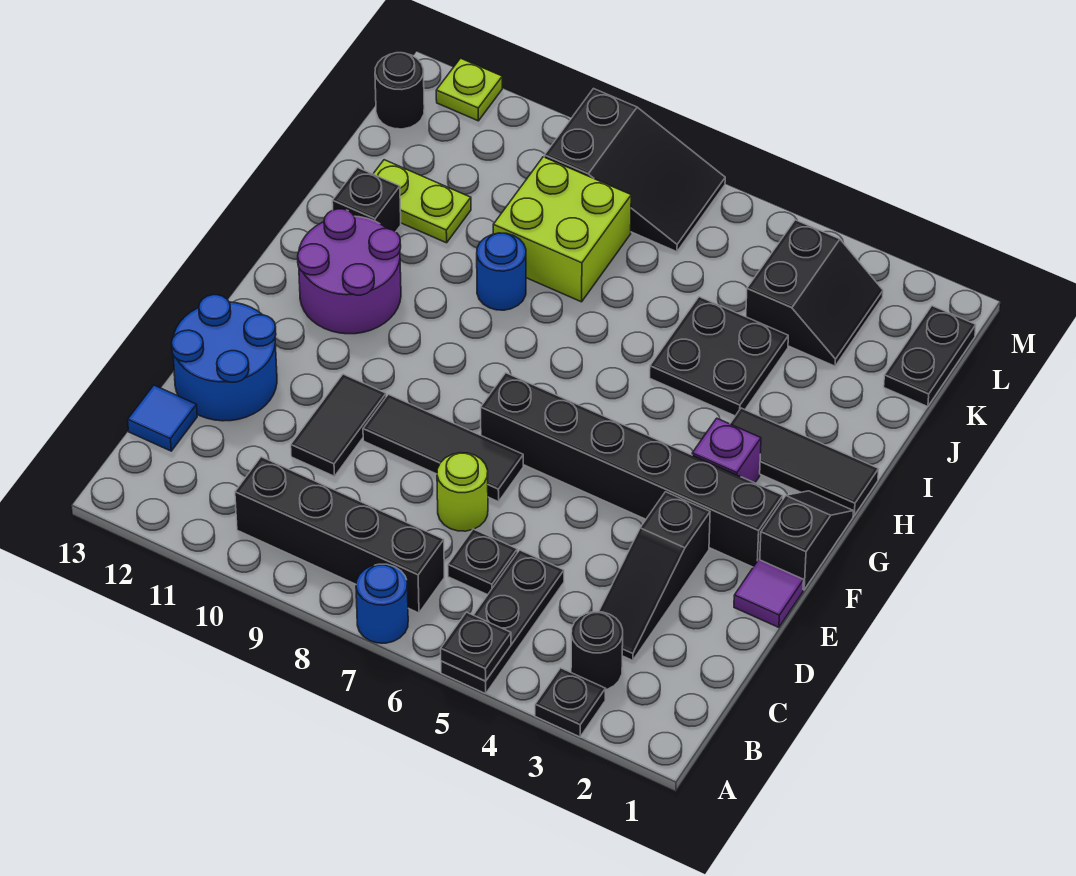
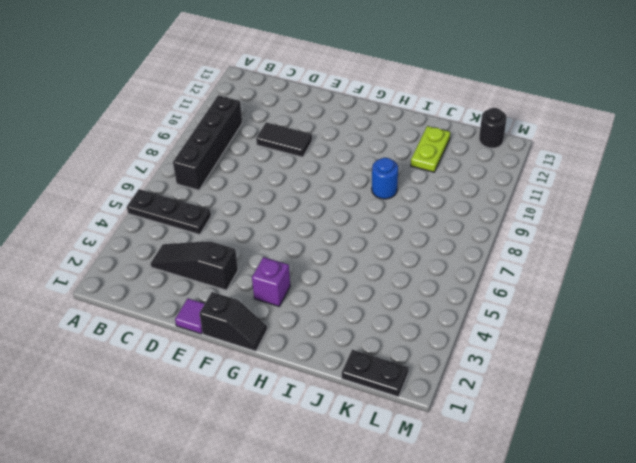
none -> black plate A3 level 1
none -> blue round brick A7 level 1
none -> black round brick B3 level 1

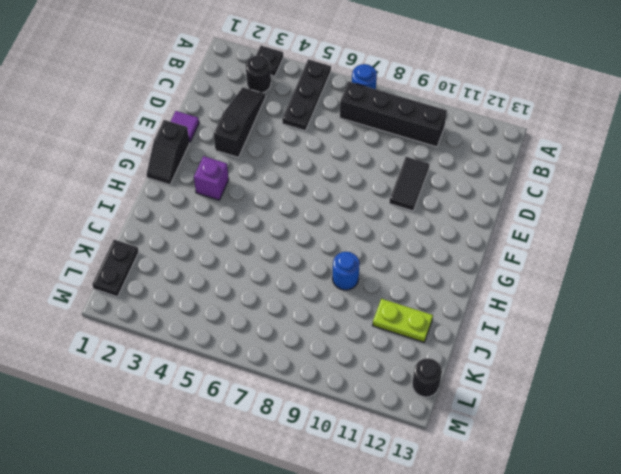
none -> black plate C6 level 1
none -> blue tile C13 level 1
none -> lime round brick D7 level 1

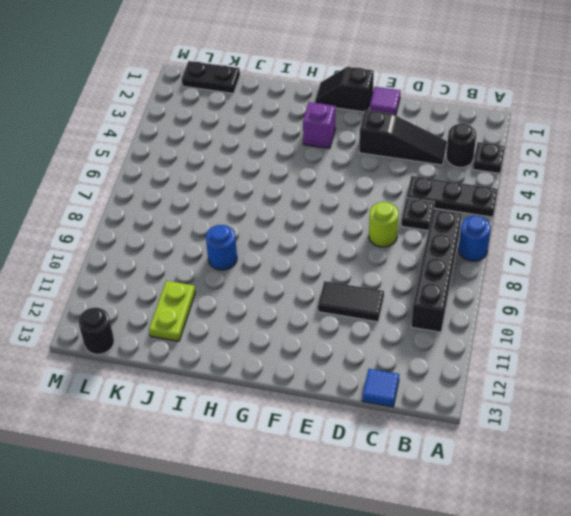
none -> blue round brick D12:E13 level 1
none -> black tile E7:E9 level 1
none -> black brick F2:F7 level 1

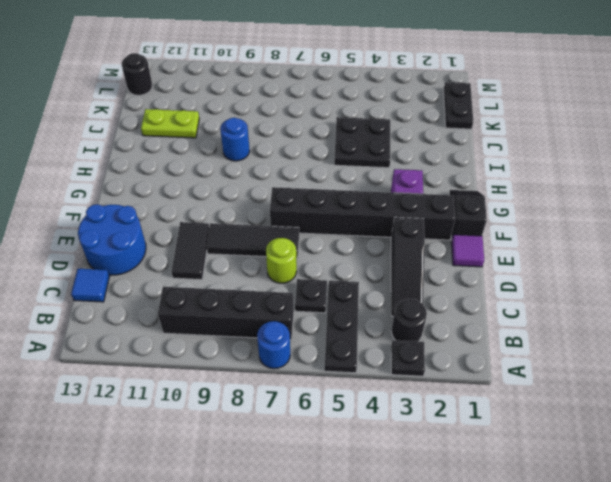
none -> purple round brick G11:H12 level 1
none -> black tile H1:H3 level 1
none -> black brick I12 level 1

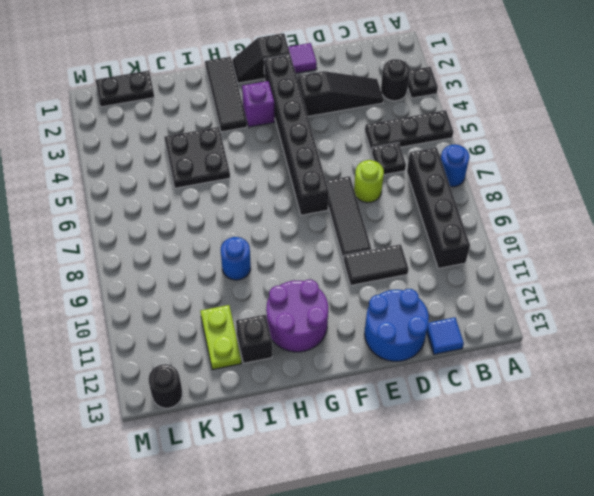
none -> lime brick J8:K9 level 1
none -> black slope K3:L4 level 1 top 4
none -> black slope L7:M9 level 1 top 9

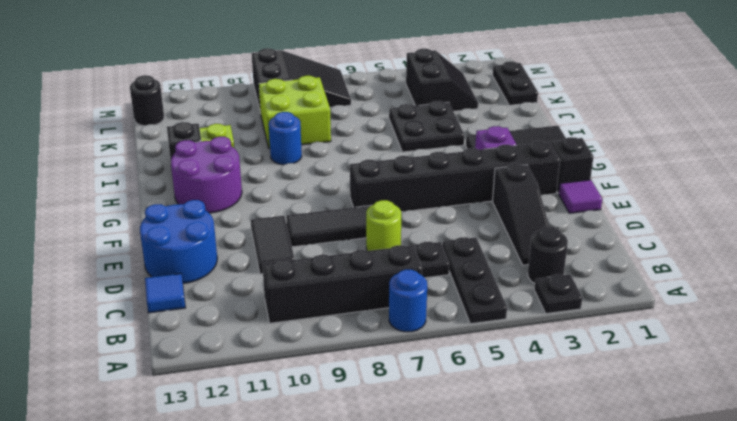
none -> lime plate M12 level 1
none -> black plate A5 level 2

